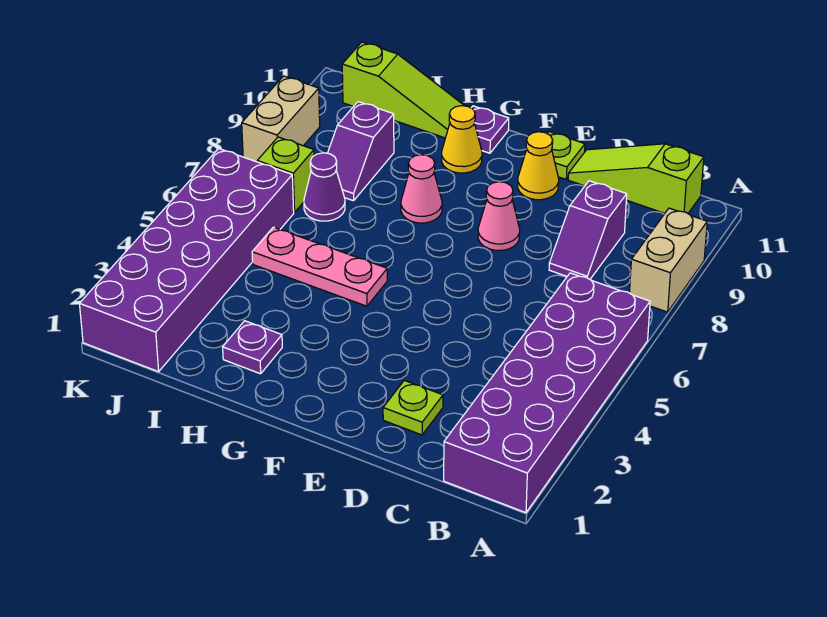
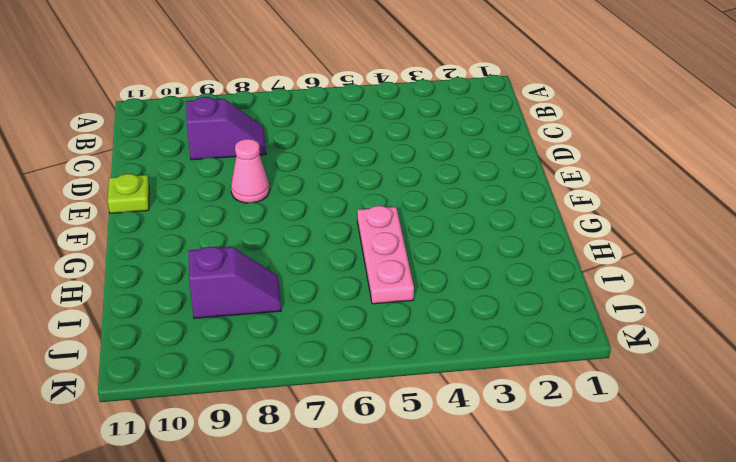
none -> purple brick A1:B6 level 1
none -> tan brick A8:A9 level 1
none -> lime slope B11:D11 level 1 top B

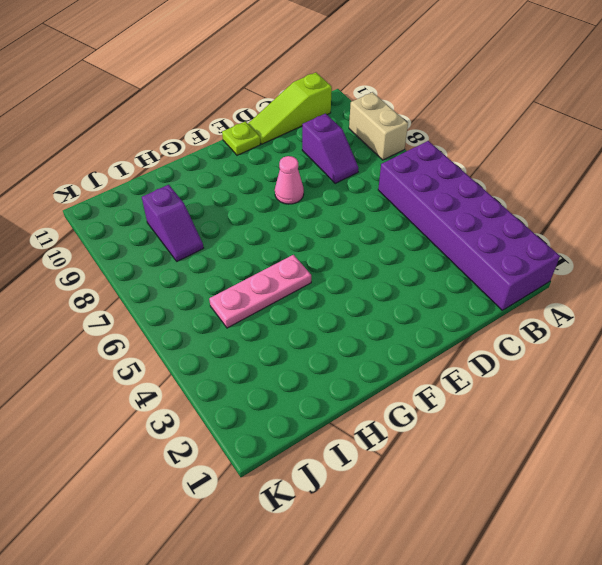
none -> lime plate D2 level 1
none -> yellow cone E10 level 1
none -> pink cone G8 level 1

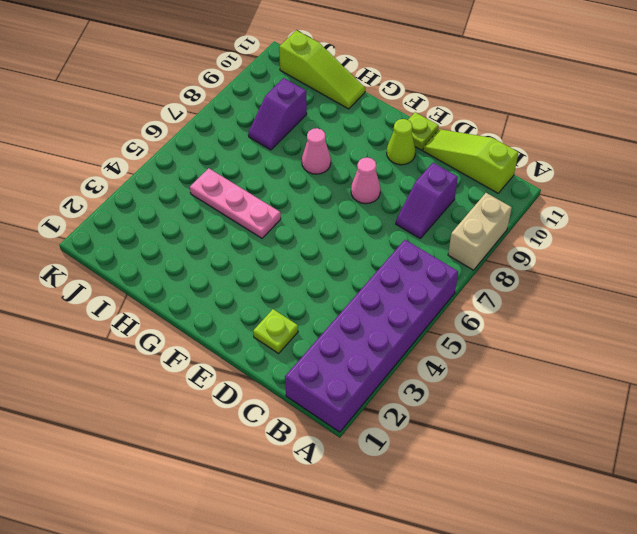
lime cone E10 level 1 -> yellow cone E10 level 1
none -> yellow cone G10 level 1
none -> purple plate G11 level 1
none -> purple plate H2 level 1

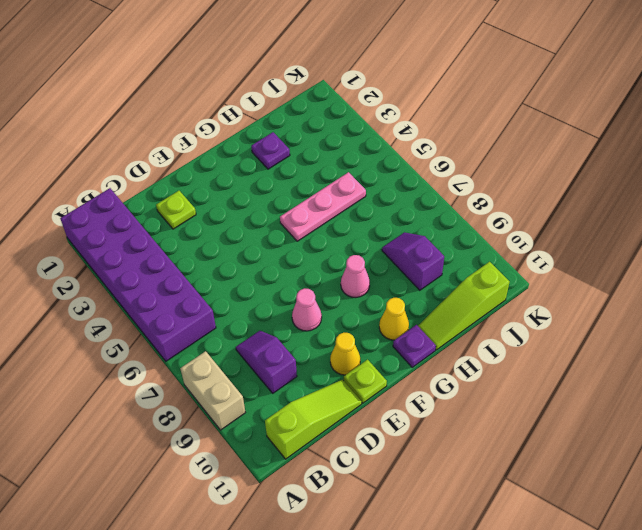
none -> purple cone I7 level 1
none -> purple brick J1:K6 level 1
none -> lime brick J7 level 1

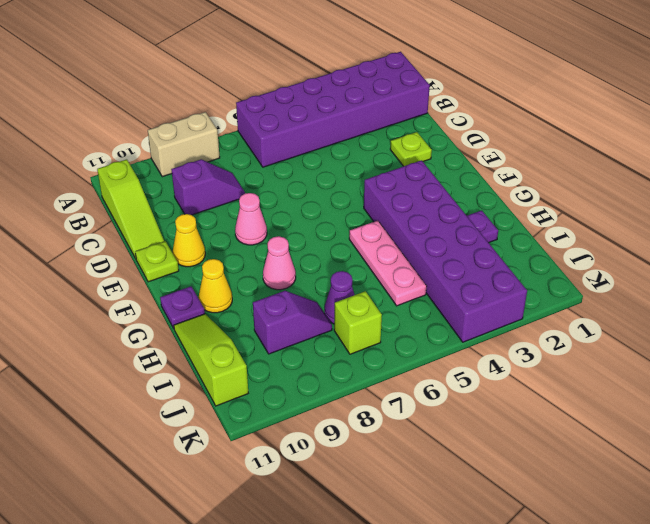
purple brick F3:K4 level 1 -> purple brick J1:K6 level 1
none -> tan brick K8:K9 level 1

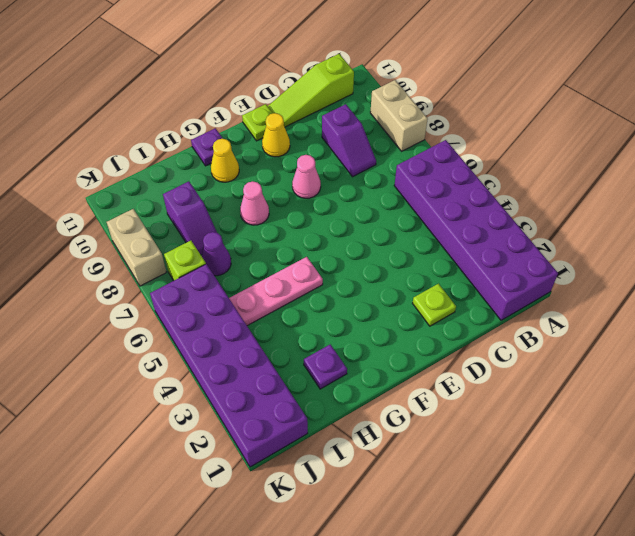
none -> lime slope H11:J11 level 1 top J

